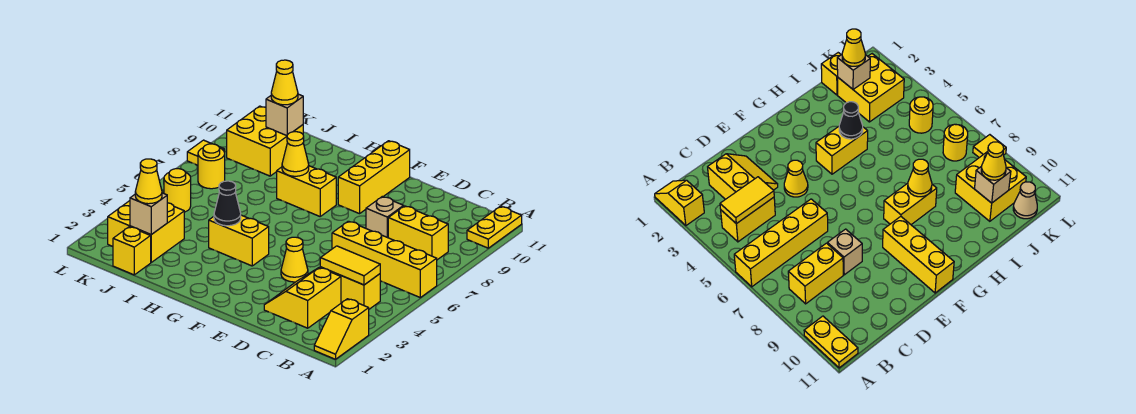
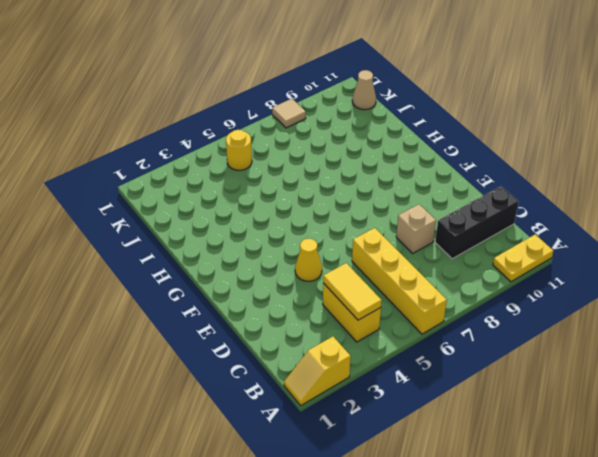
black brick C9:C11 level 1 -> none
tan tile L8 level 1 -> yellow tile L8 level 1
none -> yellow brick B8:C8 level 1
none -> yellow slope C2:D3 level 1 top C
none -> yellow brick F9:F11 level 1

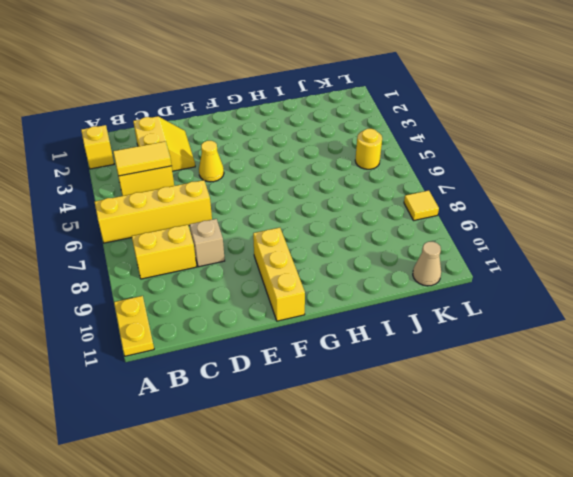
none -> yellow brick G4:H4 level 1
none -> yellow brick G8:H8 level 1
none -> yellow brick J1 level 1

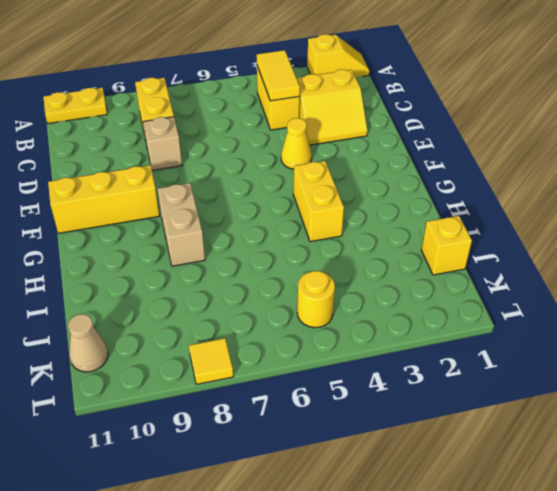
tan brick G8:H8 level 1 -> yellow brick G8:H8 level 1
none -> yellow brick A6:D6 level 1
none -> yellow brick J2:K3 level 1
none -> yellow brick J9:K10 level 1

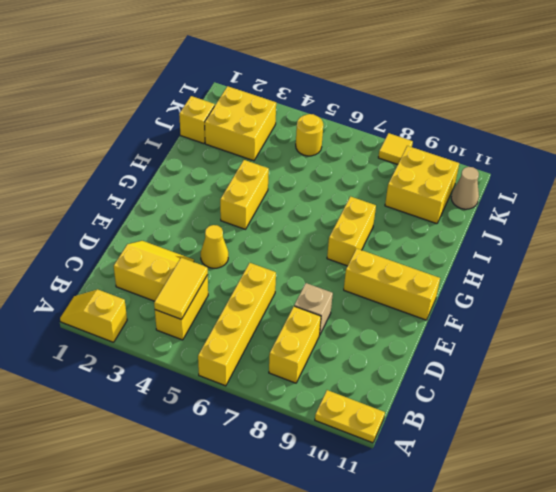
none -> yellow round brick K7 level 1
none -> black cone H4 level 2
none -> yellow cone H8 level 2

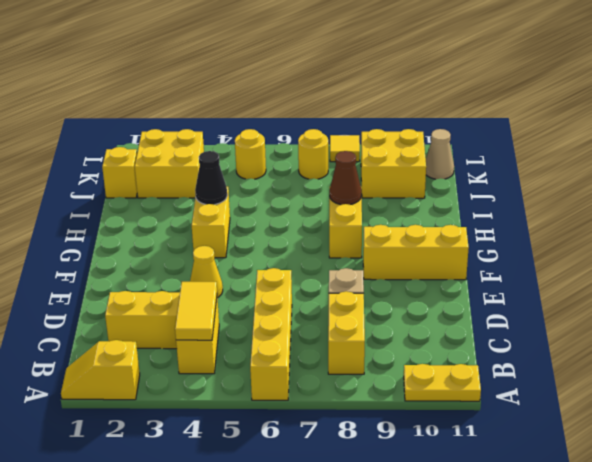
brown cone H8 level 2 -> yellow cone H8 level 2
none -> tan brick J2 level 2
none -> tan brick J10 level 2
none -> yellow cone J2 level 3

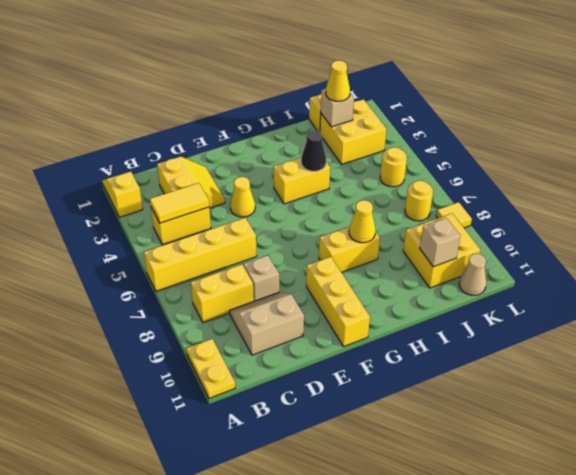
tan slope C9:D10 level 1 top 10 -> none
none -> yellow cone J10 level 3

